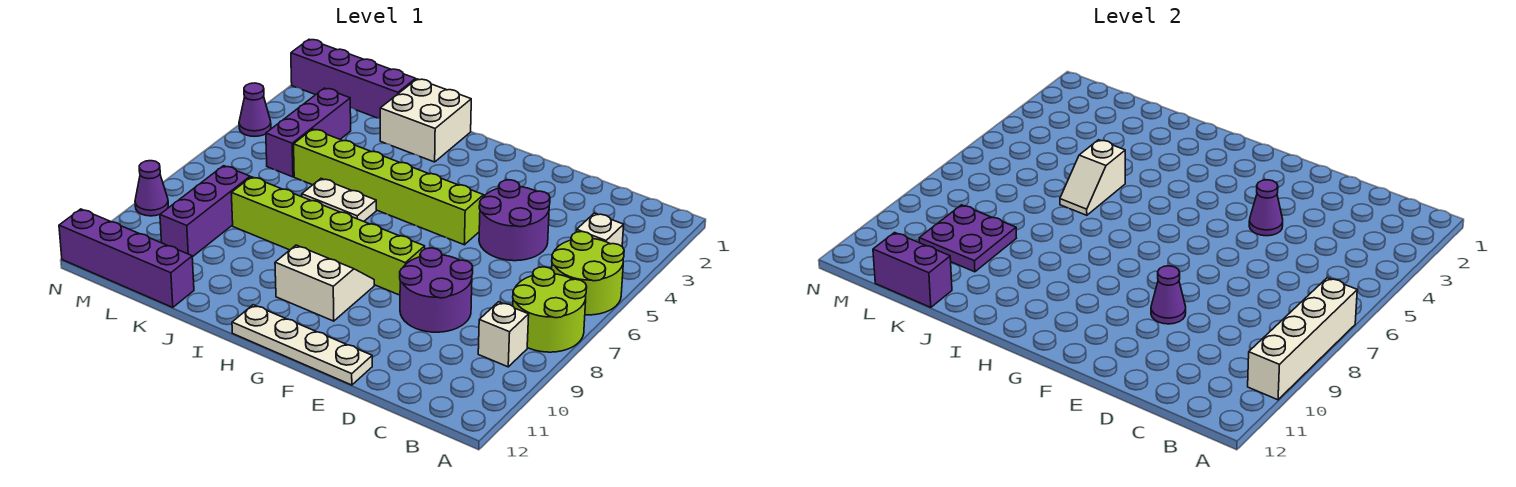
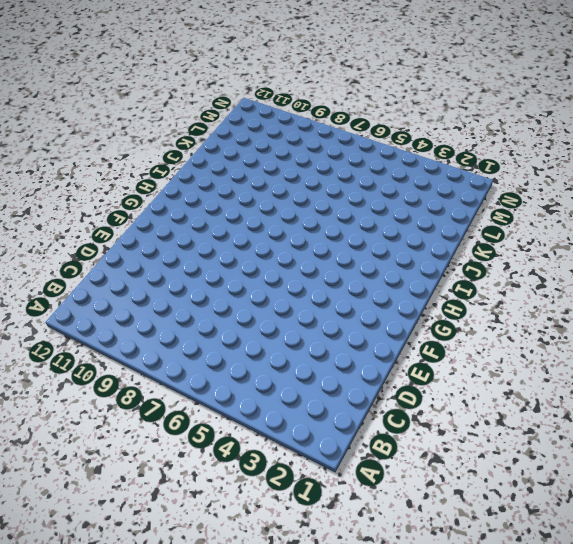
none -> lime round brick A5:B6 level 1
none -> lime round brick A7:B8 level 1
none -> white brick B4 level 1

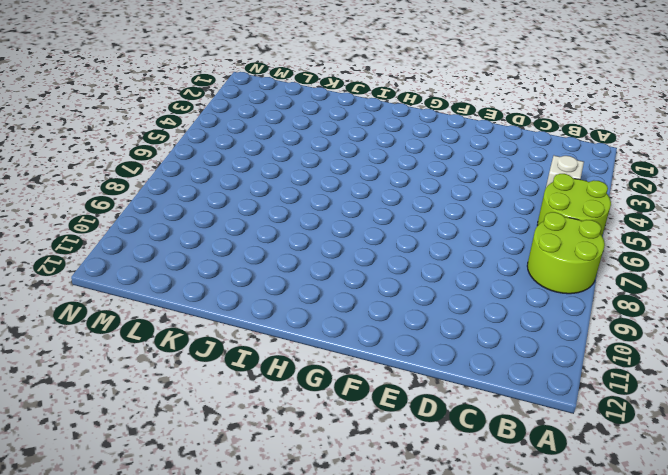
none -> white brick B9 level 1
none -> purple round brick D4:E5 level 1
none -> purple round brick D8:E9 level 1

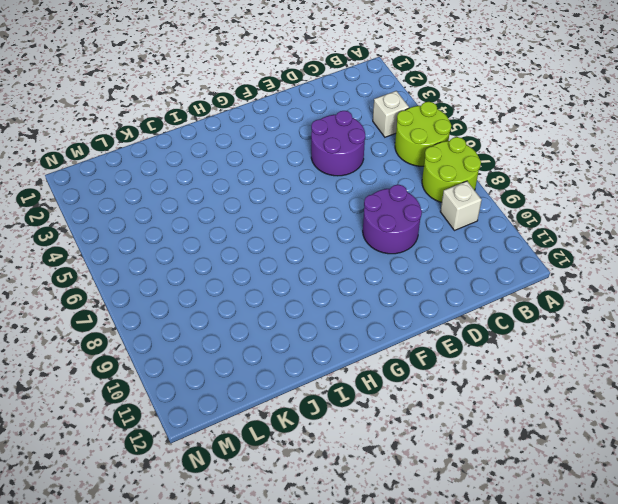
none -> white plate E12:H12 level 1
none -> lime brick F5:K5 level 1
none -> lime brick F8:K8 level 1

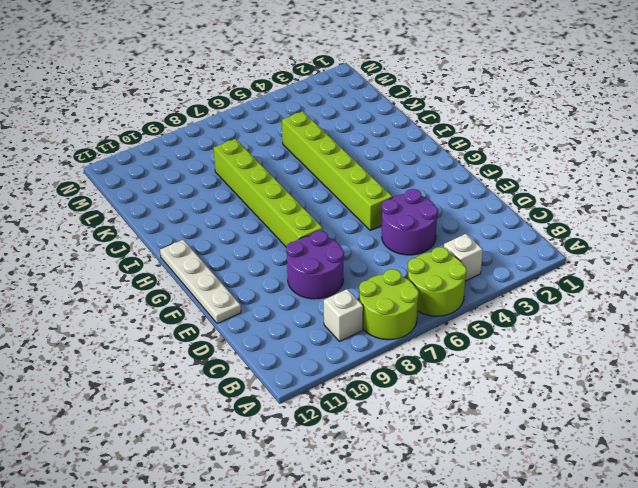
none -> white slope G9:H10 level 1 top 10
none -> white brick I1:J2 level 1
none -> white plate I6:J6 level 1

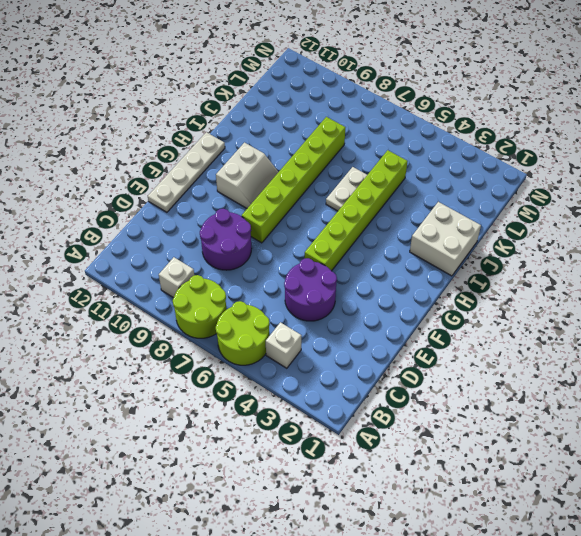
none -> purple brick K1:N1 level 1
none -> purple brick K12:N12 level 1
none -> purple brick L3:L5 level 1

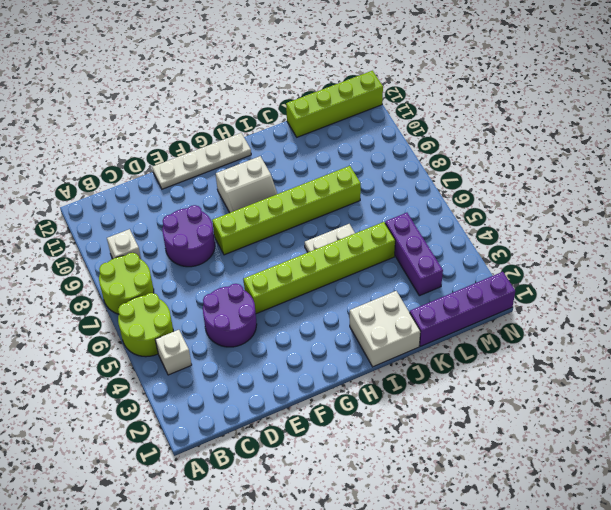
lime brick K12:N12 level 1 -> purple brick K12:N12 level 1
none -> purple brick L8:L10 level 1
none -> purple cone N4 level 1
none -> purple cone N9 level 1

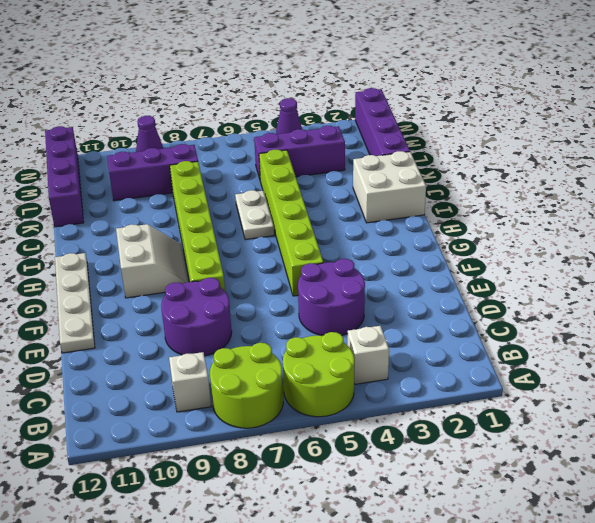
none -> white brick A7:A10 level 2
none -> purple cone E4 level 2
none -> purple cone E9 level 2

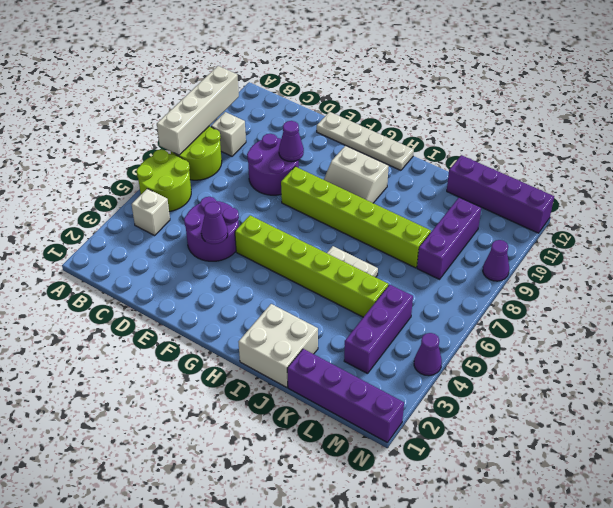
none -> white slope J5:J6 level 2 top 5
none -> purple plate K9:L10 level 2
none -> purple brick K12:L12 level 2

